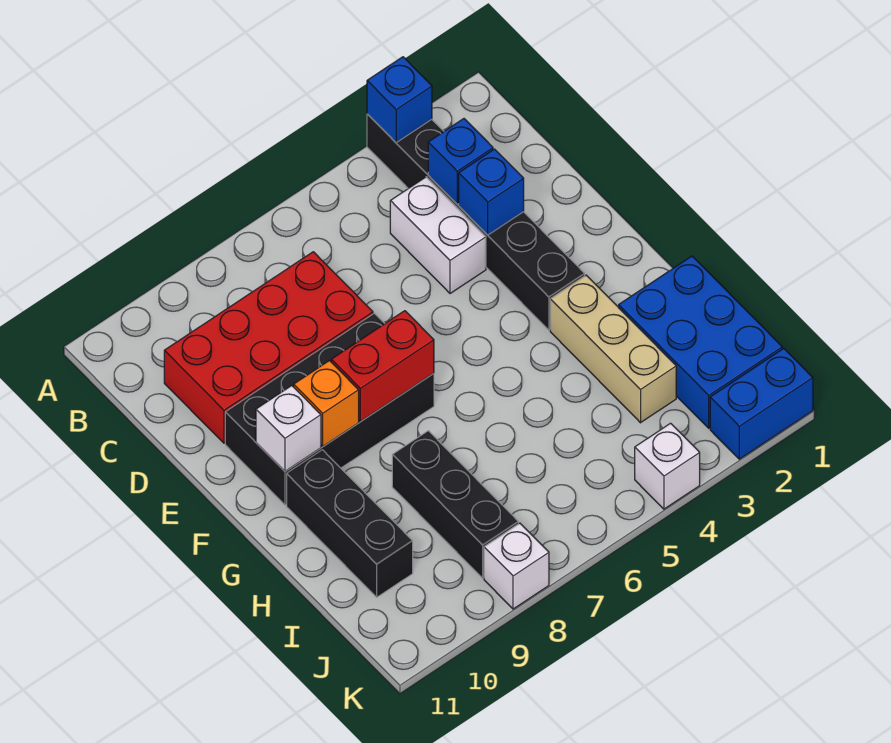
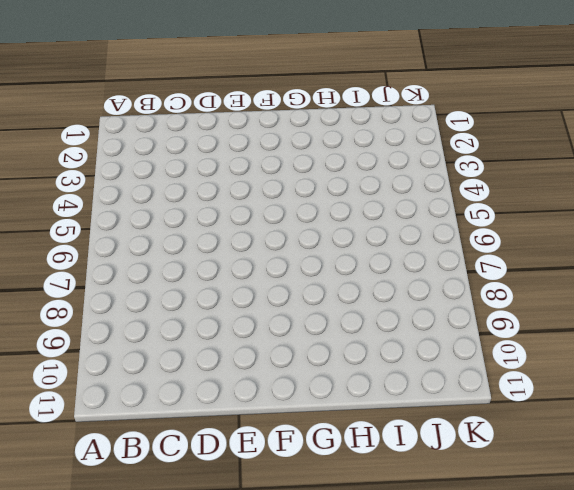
none -> black brick A3:F3 level 1
none -> white brick C4:D4 level 1
none -> red brick C7:D10 level 1

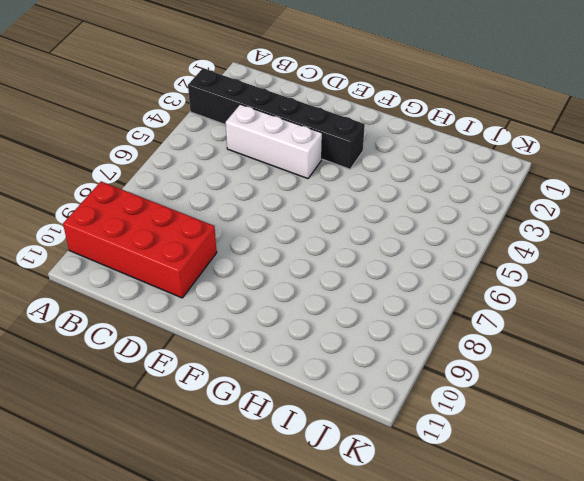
red brick A9:D10 level 1 -> red brick C7:D10 level 1
white brick C4:E4 level 1 -> white brick C4:D4 level 1
none -> black brick E7:F10 level 1
none -> tan brick G3:I3 level 1
none -> black brick G10:I10 level 1

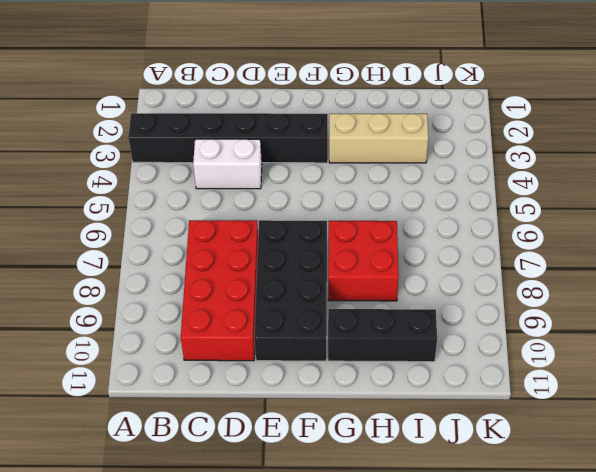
red brick G7:H8 level 1 -> black brick H8:J8 level 1
none -> blue brick H1:J2 level 1
none -> blue brick K1:K2 level 1
none -> white brick K4 level 1

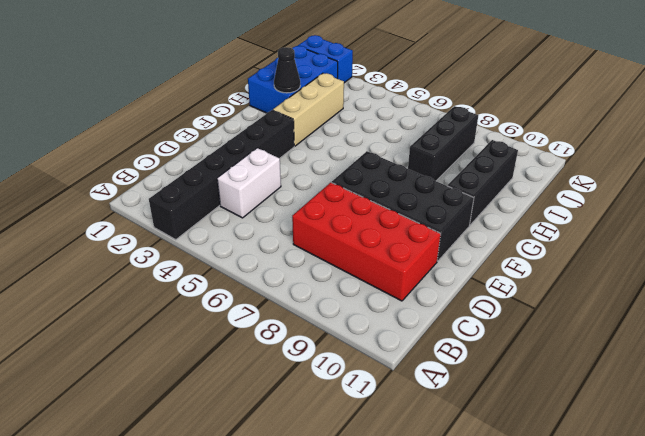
black cone H2 level 2 -> none
none -> white brick K4 level 1
none -> white brick K8 level 1
none -> blue brick A3 level 2

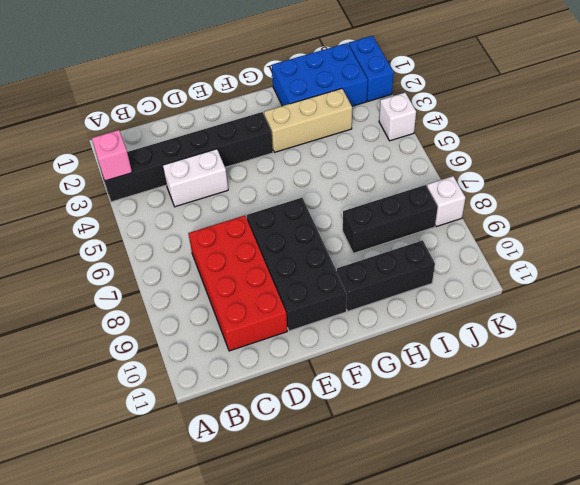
pink brick A3 level 2 -> blue brick A3 level 2
none -> blue brick C3 level 2
none -> blue brick D3 level 2
none -> red brick F7:F8 level 2

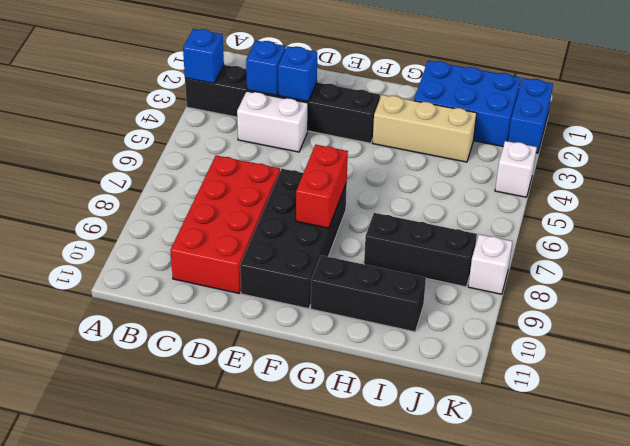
none -> orange brick F9 level 2
none -> white brick F10 level 2

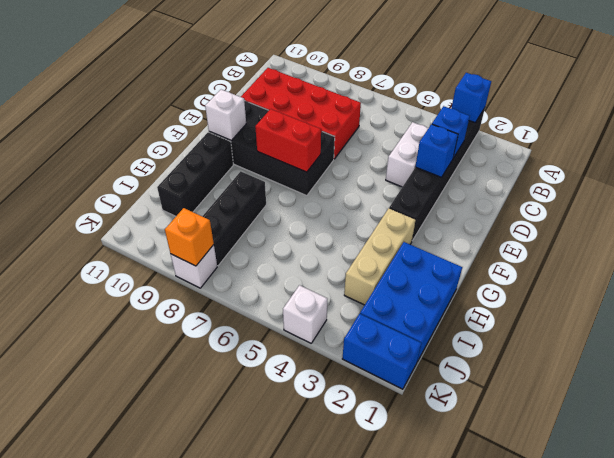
orange brick K8 level 2 -> orange brick F9 level 2

